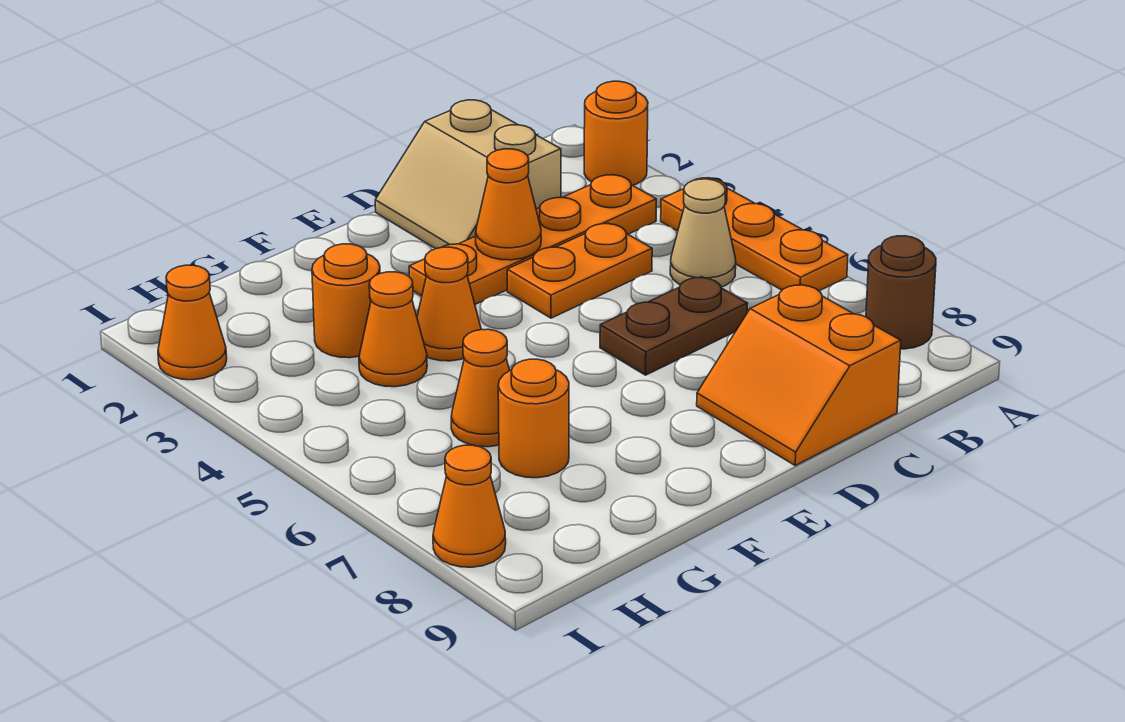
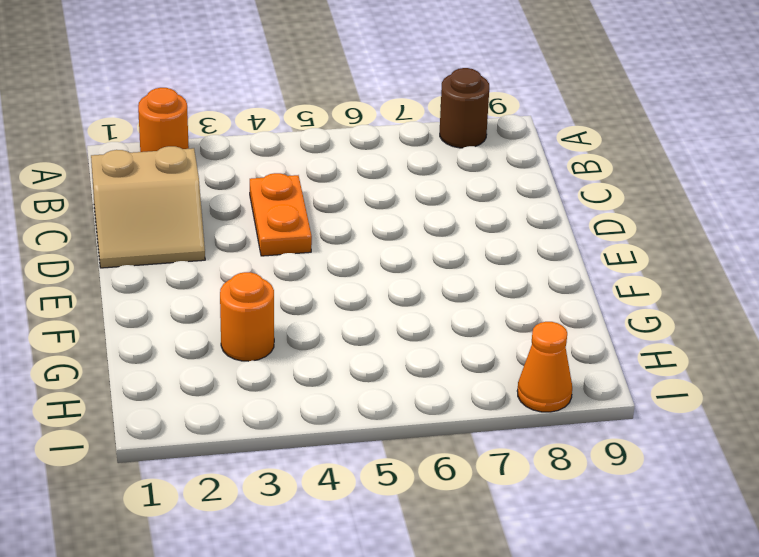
none -> orange plate A4:A6 level 1
none -> orange plate B3:E3 level 1
none -> tan cone B5 level 1

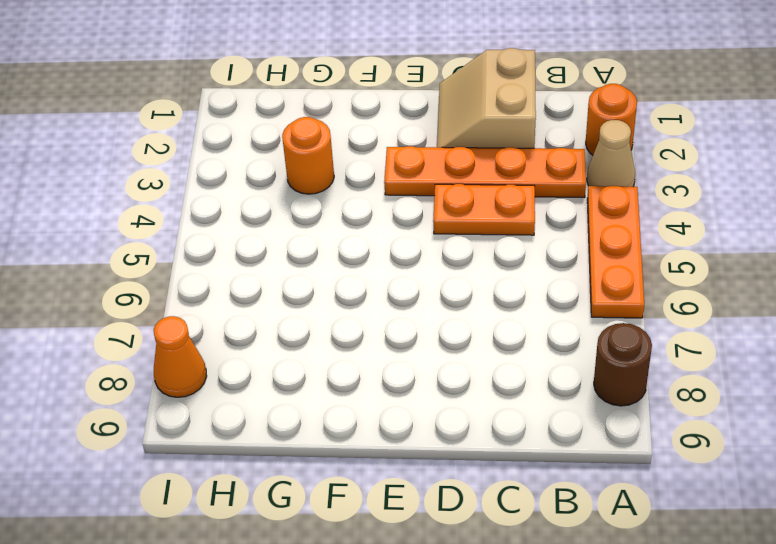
tan cone A3 level 1 -> tan cone B5 level 1
none -> brown plate C6:D6 level 1
none -> orange slope C8:D9 level 1 top C
none -> orange cone F4 level 1

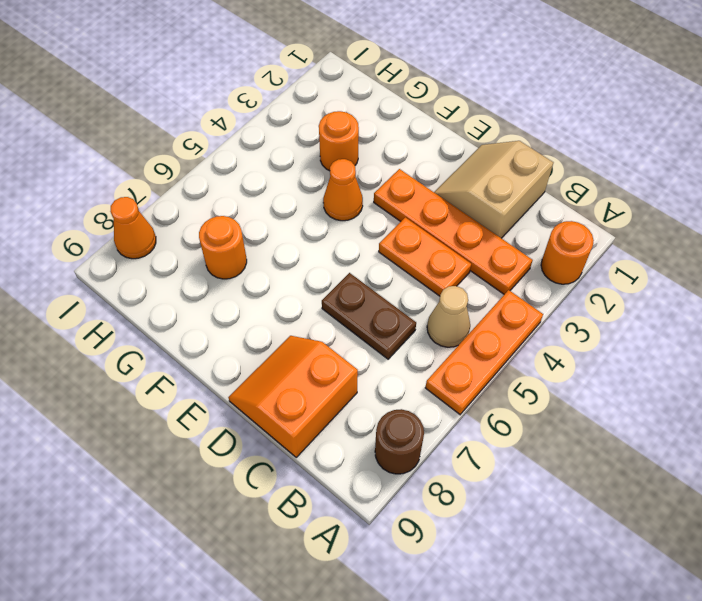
none -> orange cone G4 level 1
none -> orange cone G6 level 1
none -> orange cone I2 level 1

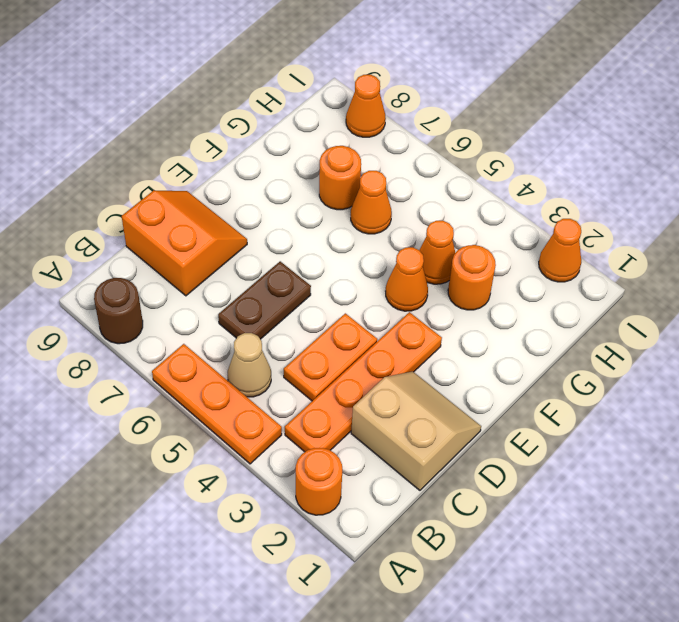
none -> orange cone D3 level 2

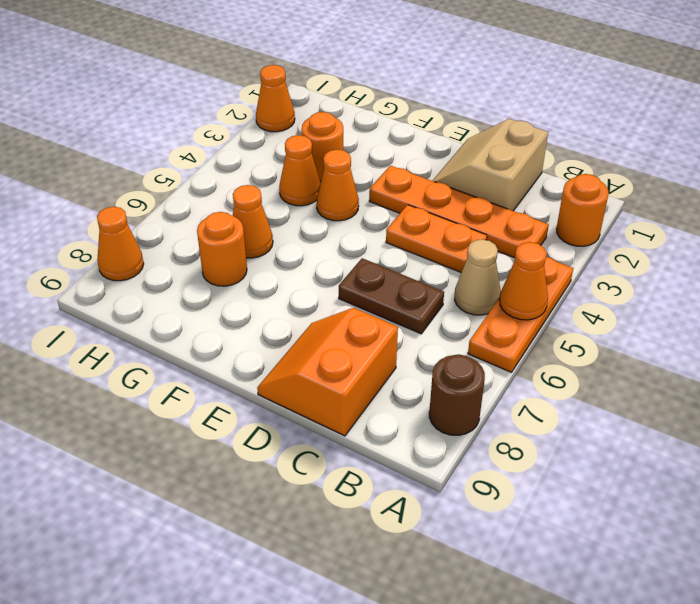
orange cone A5 level 2 -> orange cone D3 level 2

